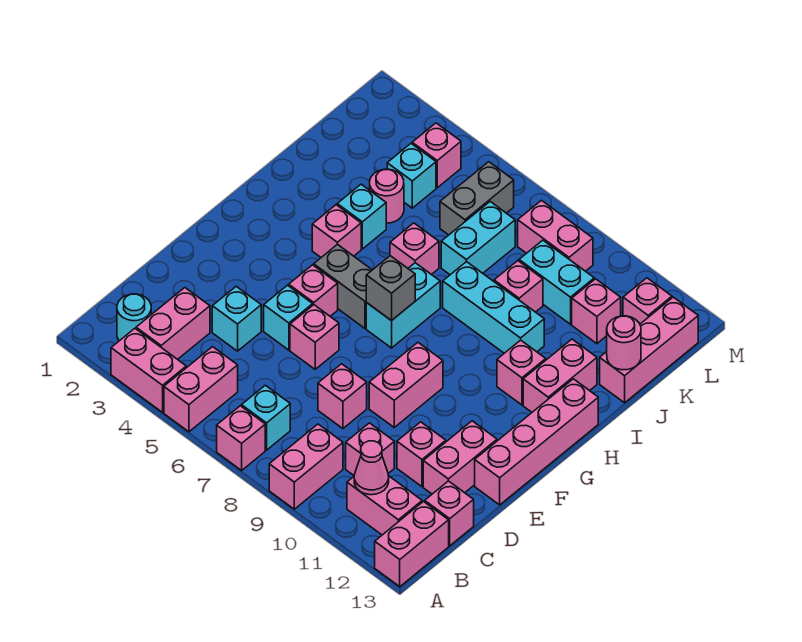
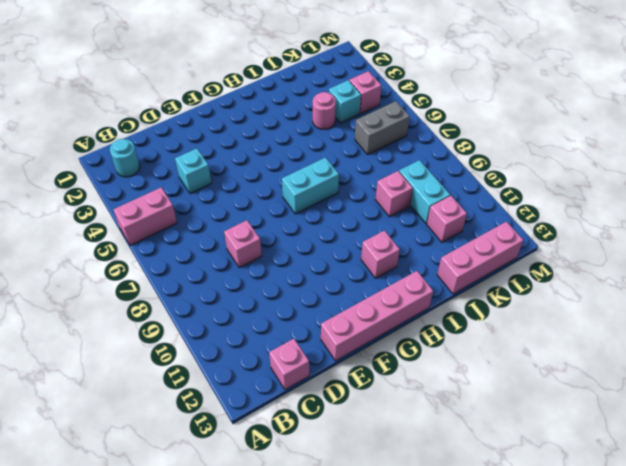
none -> pink brick A3:A4 level 1
none -> pink brick A7 level 1
none -> pink brick A9:B9 level 1
none -> pink brick A13:B13 level 1

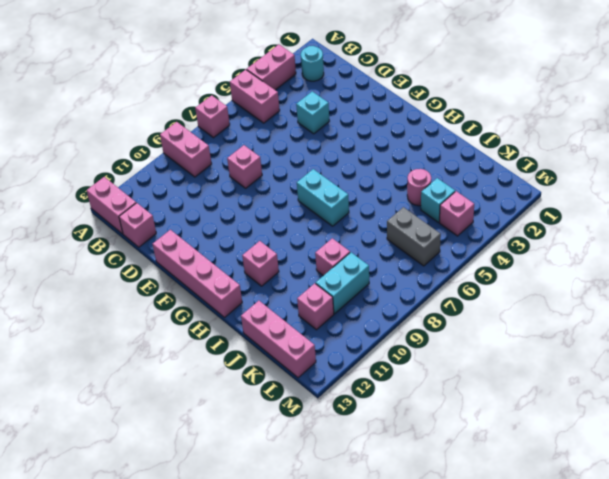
none -> pink brick B3:C3 level 1
none -> cyan brick B7 level 1
none -> pink brick B11:B12 level 1
none -> pink brick C10 level 1

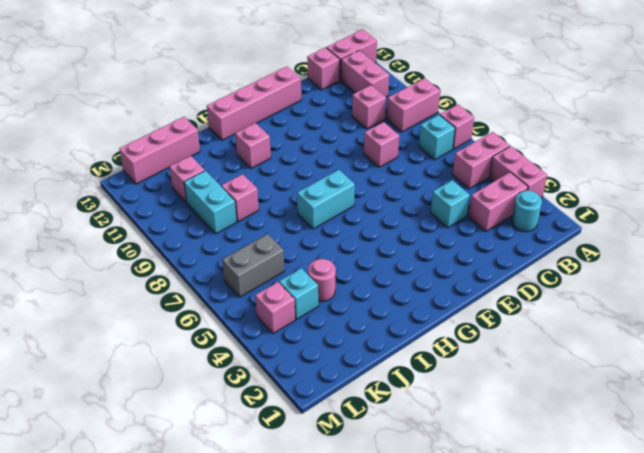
none -> pink brick D11 level 1
none -> pink brick D12:E12 level 1
none -> cyan brick E5 level 1
none -> pink brick E6 level 1

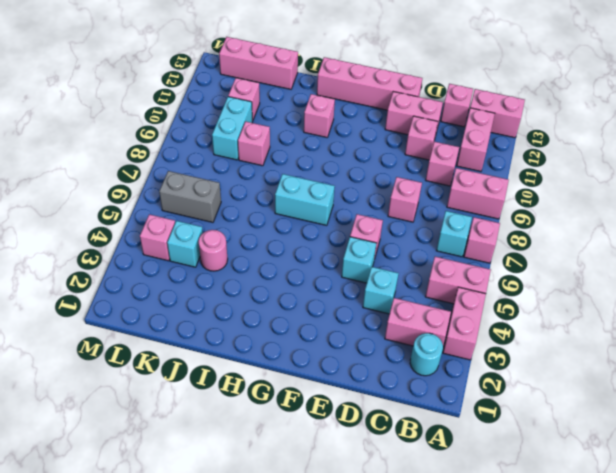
none -> pink brick E9:F9 level 1
none -> pink brick F5 level 1
none -> grey brick G5:G6 level 1
none -> pink brick H4 level 1

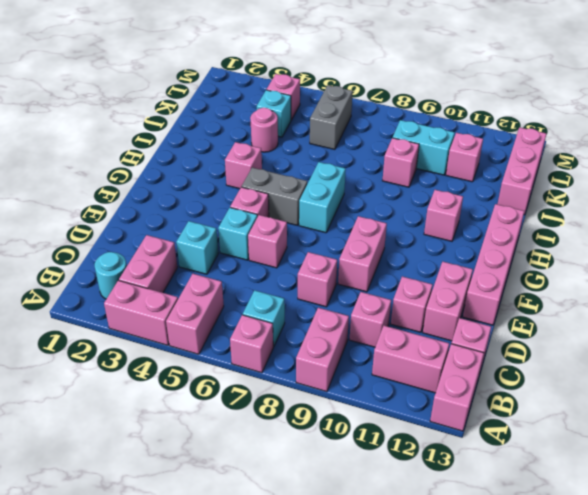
none -> pink brick H12:I12 level 1
none -> cyan brick I4 level 1
none -> pink brick I6 level 1
none -> cyan brick I8:I10 level 1

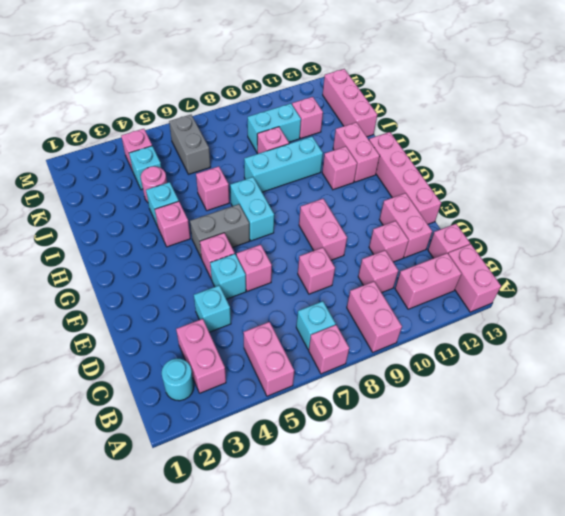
none -> pink brick A3:A4 level 1
none -> cyan brick J7:K7 level 1
none -> pink brick L8:L9 level 1
none -> pink brick L12 level 1

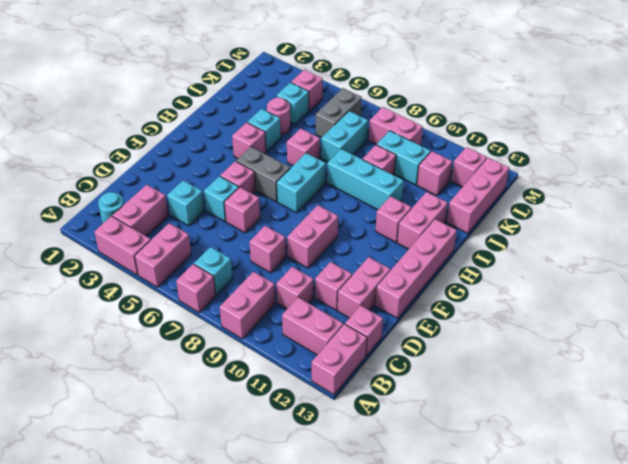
none -> pink cone B11 level 2
none -> grey brick G7 level 2
none -> pink round brick J13 level 2

